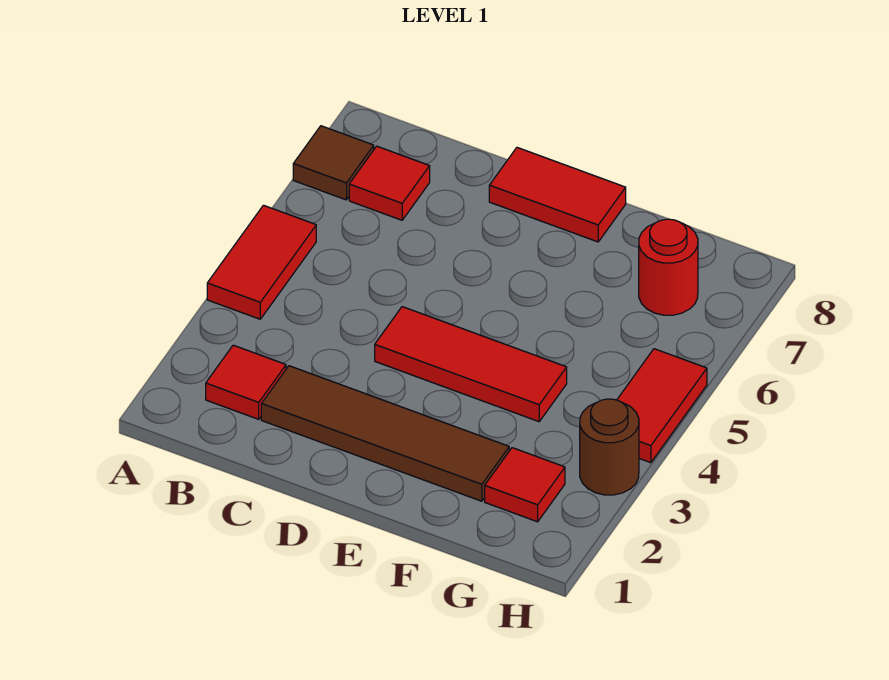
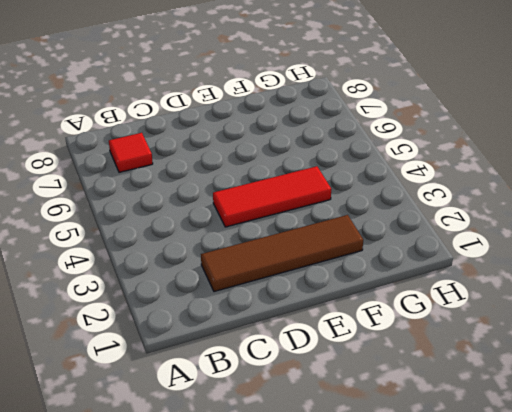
none -> red tile A4:A5 level 1
none -> brown tile A7 level 1

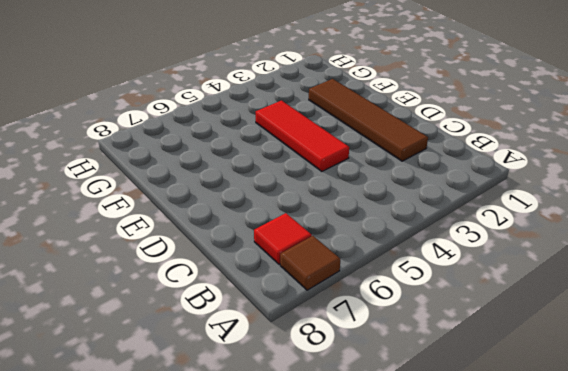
none -> red tile A4:A5 level 1
none -> red tile B2 level 1

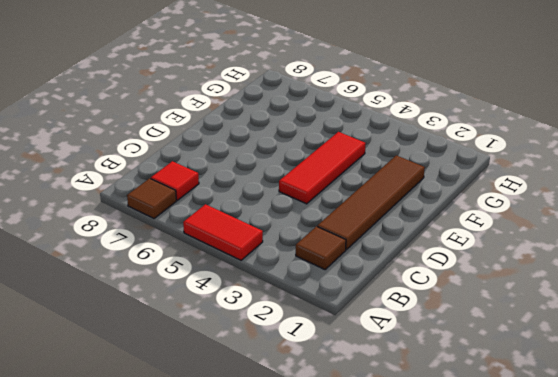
brown tile B2 level 1 -> red tile B2 level 1
none -> red tile D8:E8 level 1
none -> red tile G2 level 1

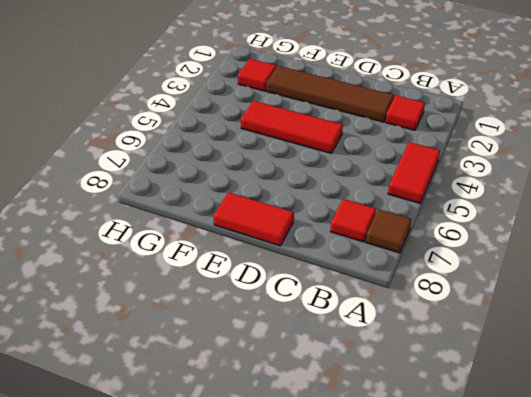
none -> red round brick G7 level 1
none -> brown round brick H3 level 1

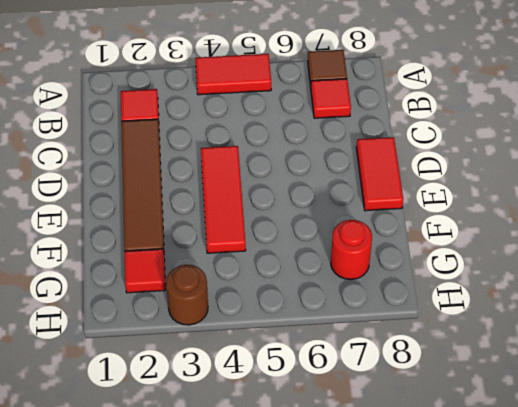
none -> red tile H4:H5 level 1

